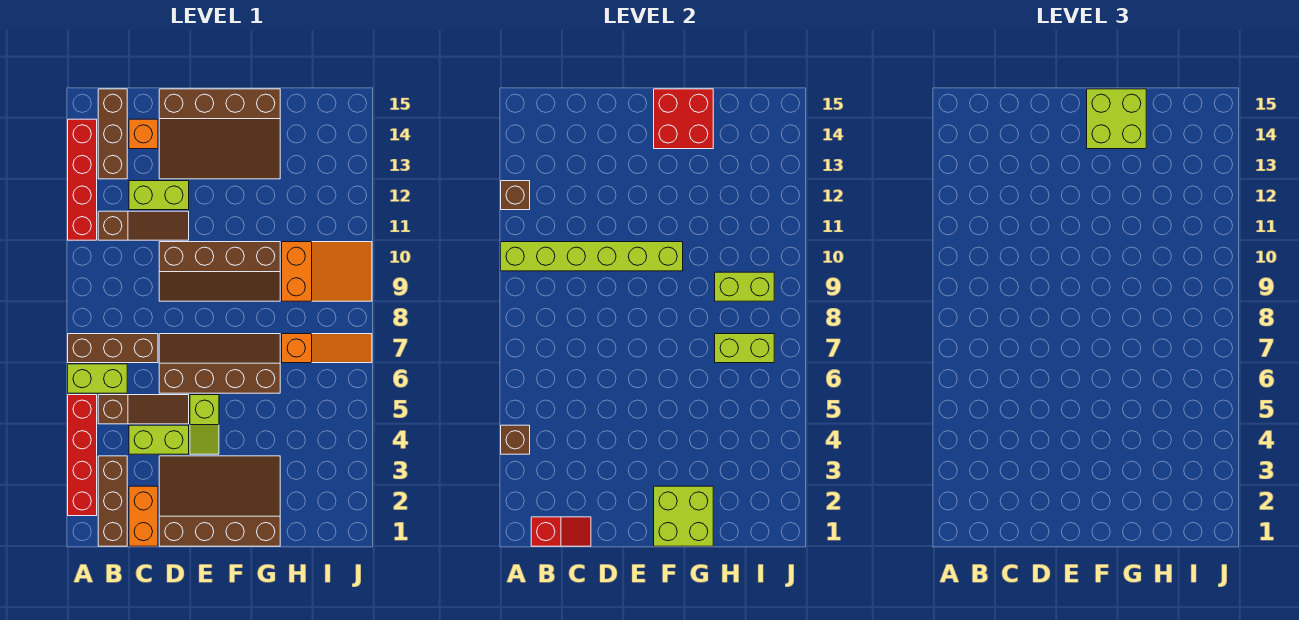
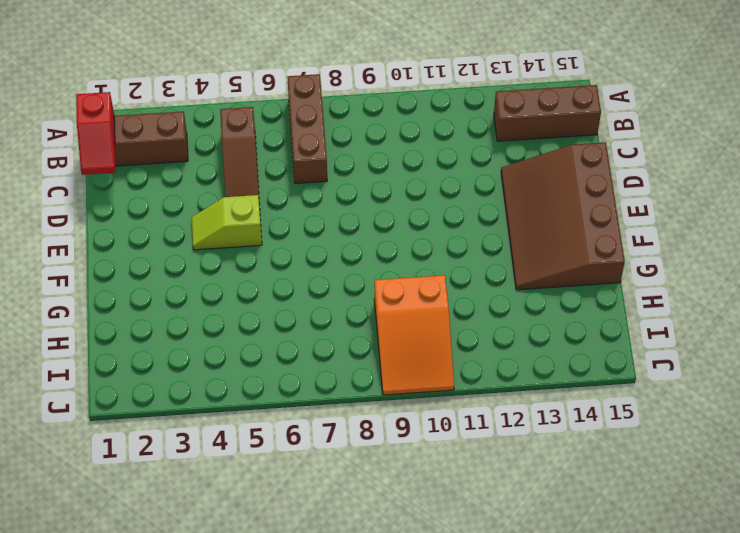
none -> red brick A2:A5 level 1
none -> lime brick A6:B6 level 1
none -> red brick A11:A14 level 1

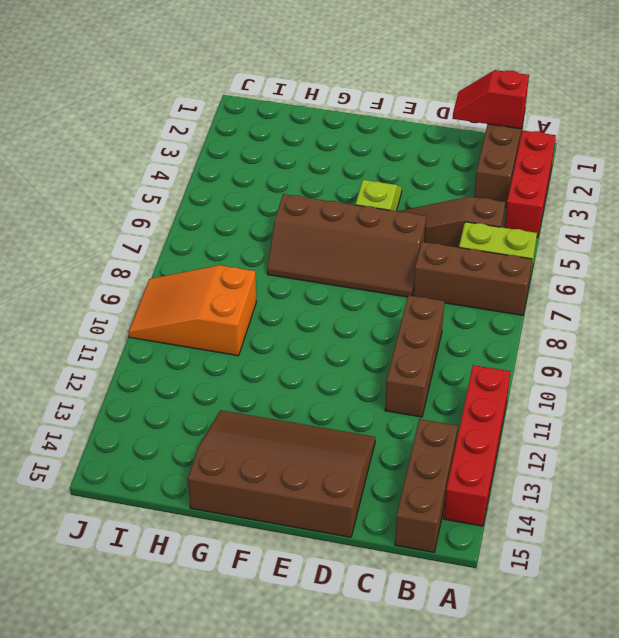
red brick A2:A4 level 1 -> red brick A2:A5 level 1
brown brick C9:C11 level 1 -> brown slope B11:D11 level 1 top B
none -> orange brick C1:C2 level 1
none -> lime brick C4:D4 level 1
none -> lime brick C12:D12 level 1

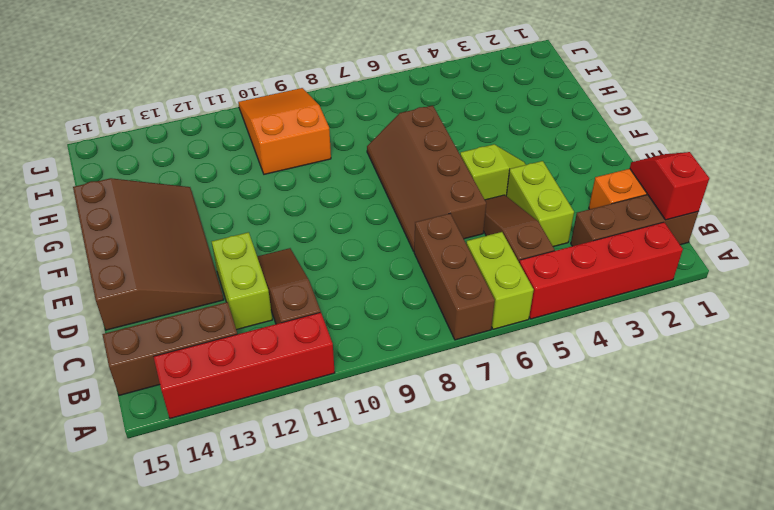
none -> orange brick C14 level 1
none -> brown slope D1:G3 level 1 top 1
none -> brown slope D9:G10 level 1 top 10

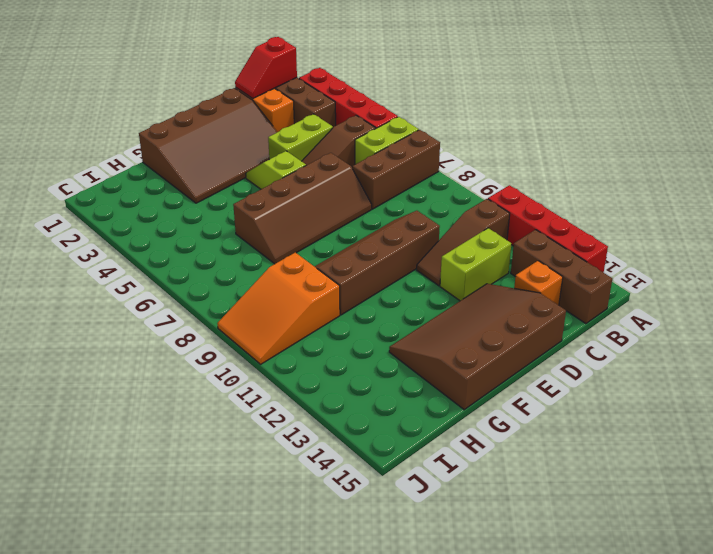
none -> orange slope H7:J7 level 1 top H
none -> brown brick A4 level 2
none -> lime brick A10:F10 level 2

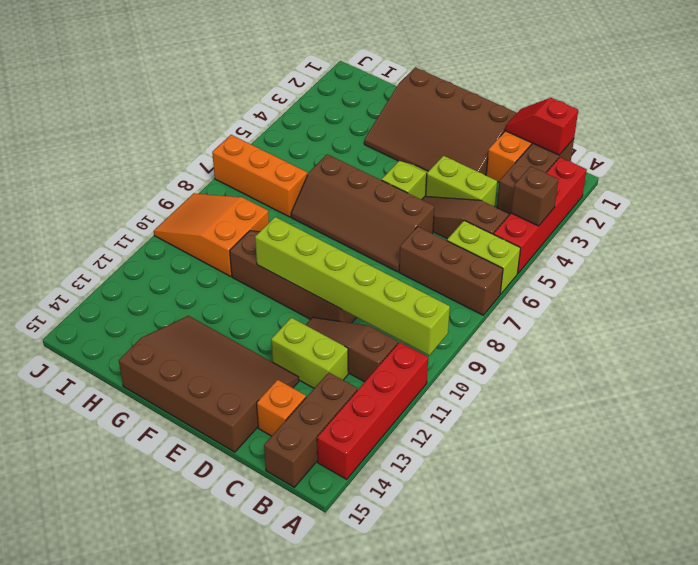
orange brick H7:J7 level 1 -> orange slope H7:J7 level 1 top H
none -> brown brick A12 level 2
none -> lime brick F1:G2 level 2
none -> red brick F14:G15 level 2

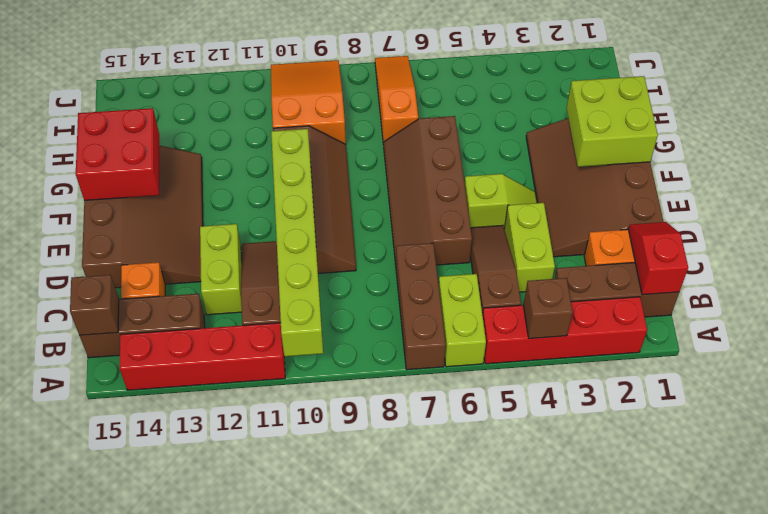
brown brick B15 level 2 -> brown brick A12 level 2
none -> lime brick H7:I7 level 2
none -> lime brick H9:I9 level 2
none -> lime brick F14:G15 level 3

